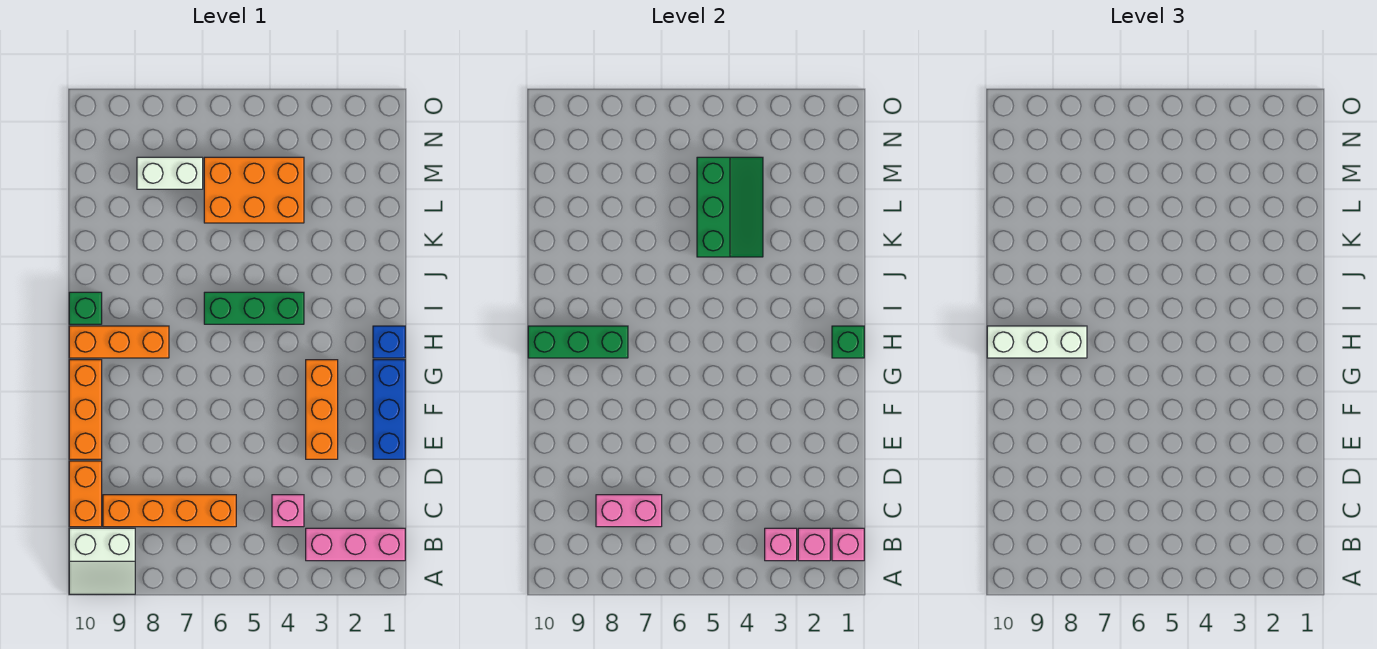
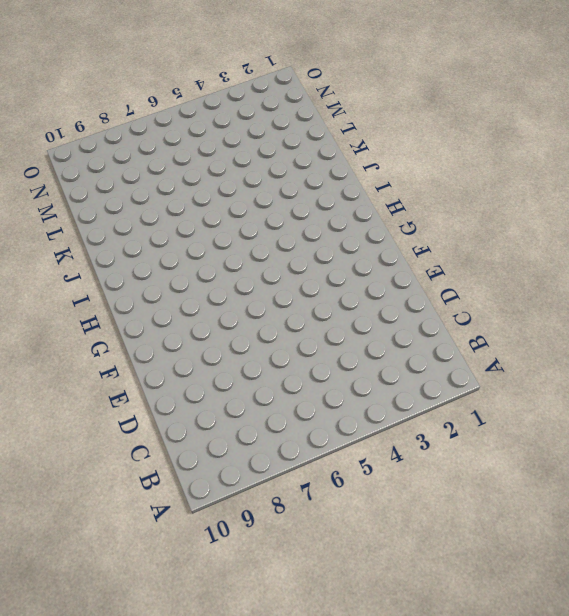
none -> white slope A9:B10 level 1 top B
none -> pink brick B1:B3 level 1
none -> pink brick C4 level 1

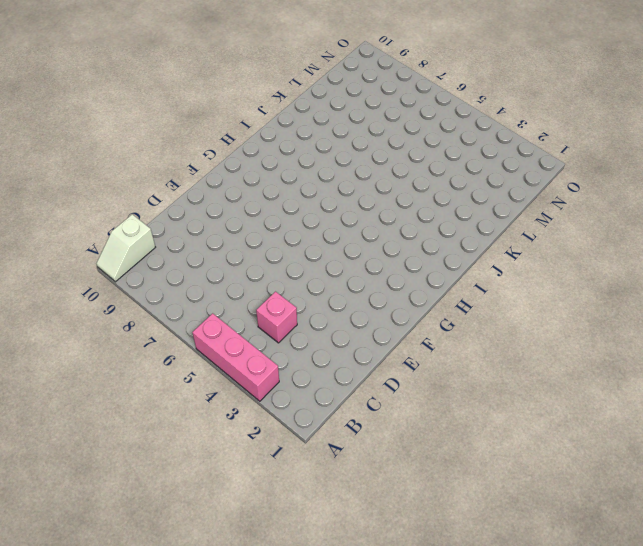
pink brick A3:A5 level 1 -> pink brick B1:B3 level 1
white slope A10:B10 level 1 top B -> white slope A9:B10 level 1 top B
none -> orange brick C6:C9 level 1
none -> orange brick C10:D10 level 1
none -> blue brick E1:G1 level 1

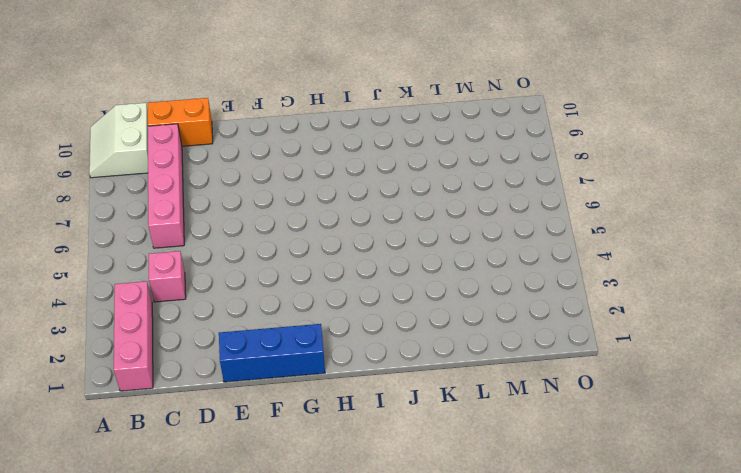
pink brick C6:C9 level 1 -> orange brick C6:C9 level 1
none -> orange brick E3:G3 level 1
none -> orange brick E10:G10 level 1
none -> blue brick H1 level 1

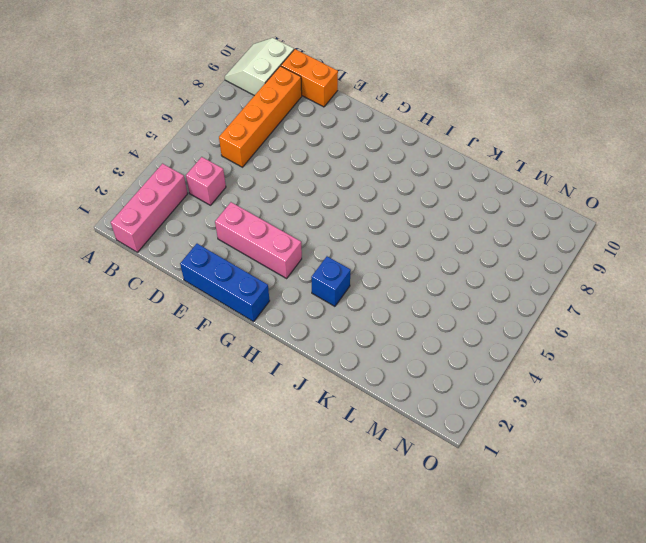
pink brick E3:G3 level 1 -> orange brick E3:G3 level 1
blue brick I3 level 1 -> blue brick H1 level 1
none -> orange brick E10:G10 level 1
none -> orange brick H8:H10 level 1
none -> green brick I4:I6 level 1

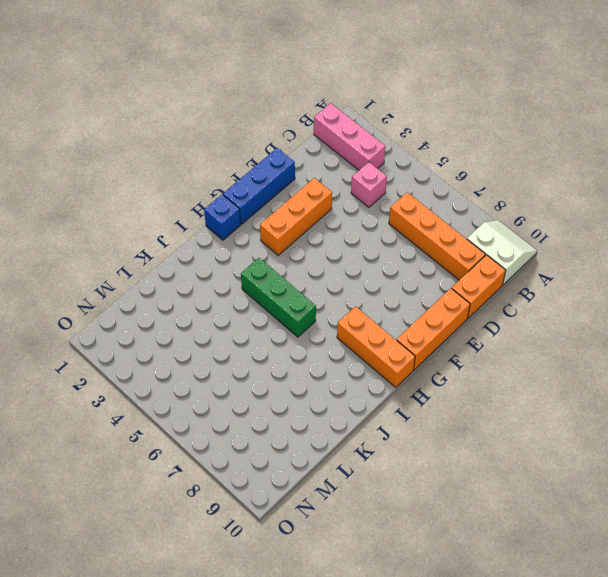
none -> green brick I10 level 1
none -> orange brick L4:M6 level 1
none -> white brick M7:M8 level 1

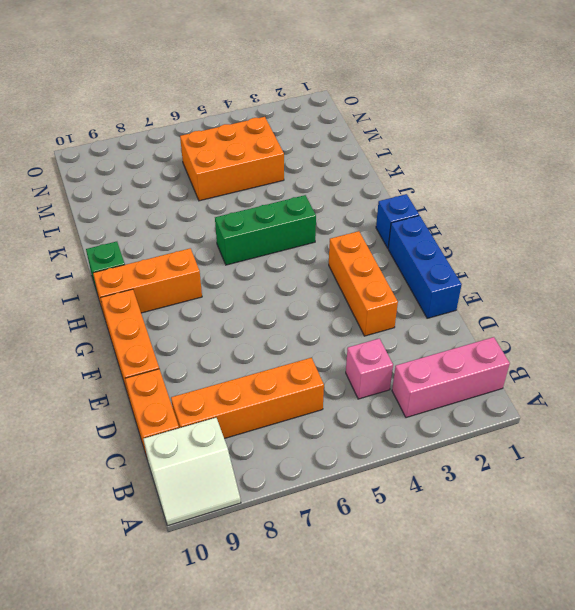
none -> white brick M7:M8 level 1
none -> pink brick B1 level 2
none -> pink brick B2 level 2

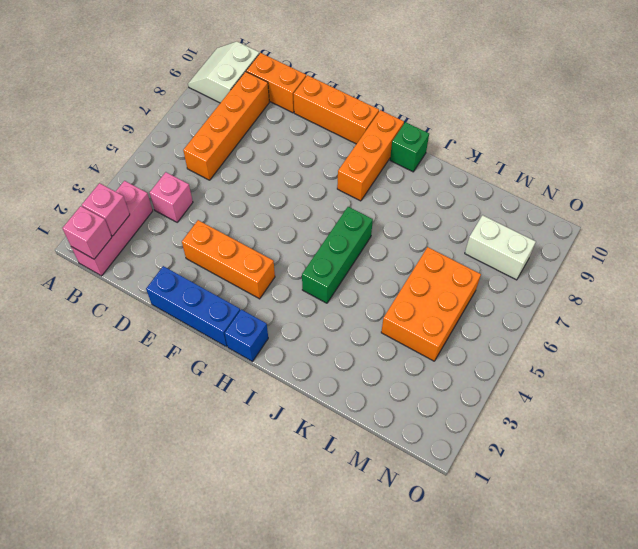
white brick M8:N8 level 1 -> white brick M7:M8 level 1
none -> pink brick B3 level 2
none -> pink brick C7:C8 level 2
none -> green brick H1 level 2

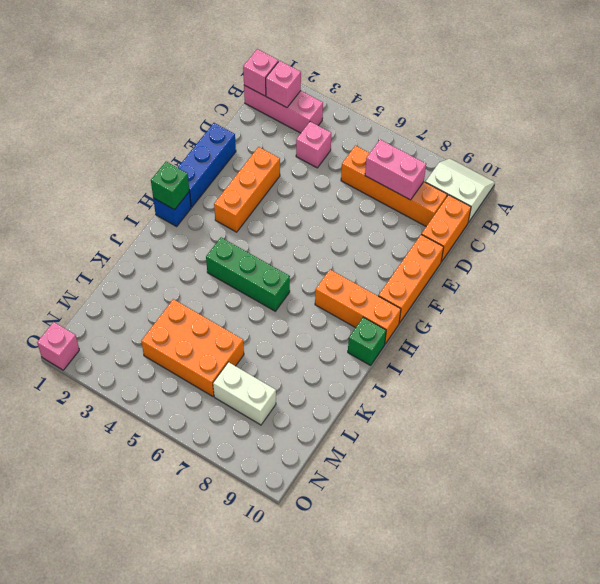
pink brick O1 level 1 -> pink brick B3 level 2
none -> green brick H8:H10 level 2
none -> green slope K4:M5 level 2 top 5
none -> white brick H8:H10 level 3

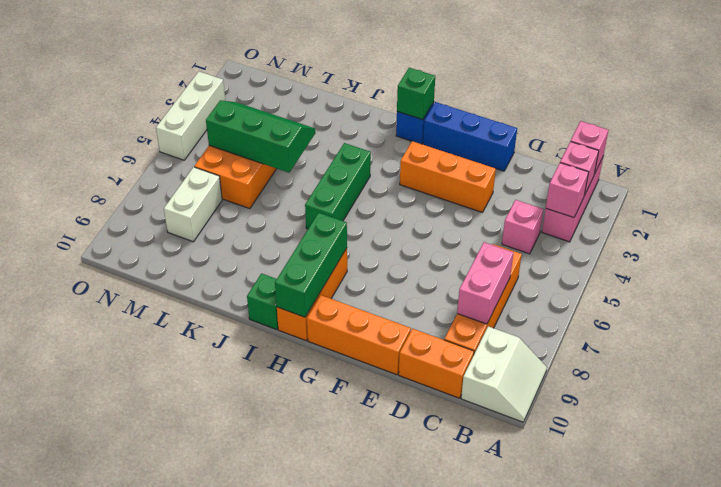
white brick O3:O5 level 1 -> white brick H8:H10 level 3

